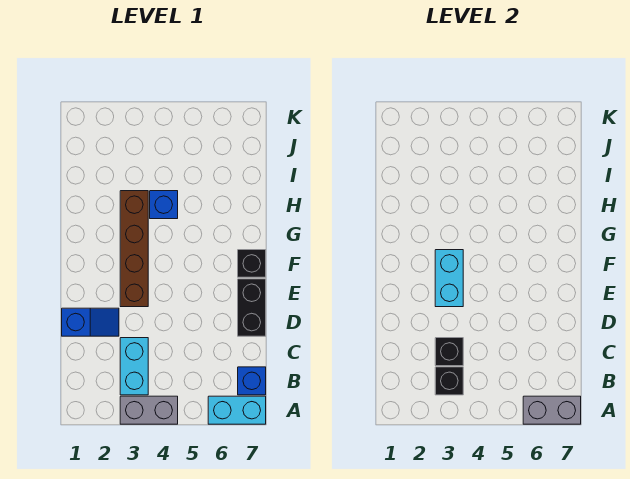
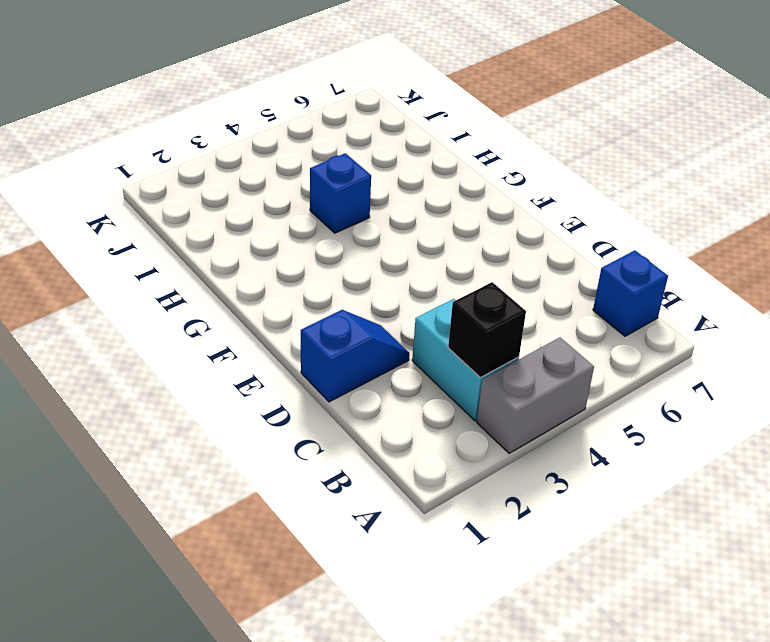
none -> cyan brick A6:A7 level 1
none -> black brick D7:E7 level 1
none -> brown brick E3:H3 level 1

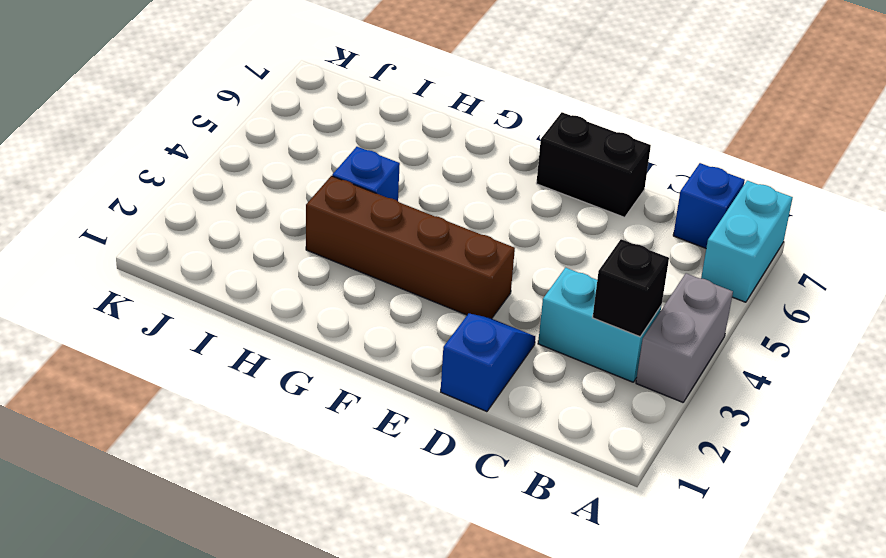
none -> black brick F7 level 1
none -> grey brick A6:A7 level 2
none -> black brick C3 level 2

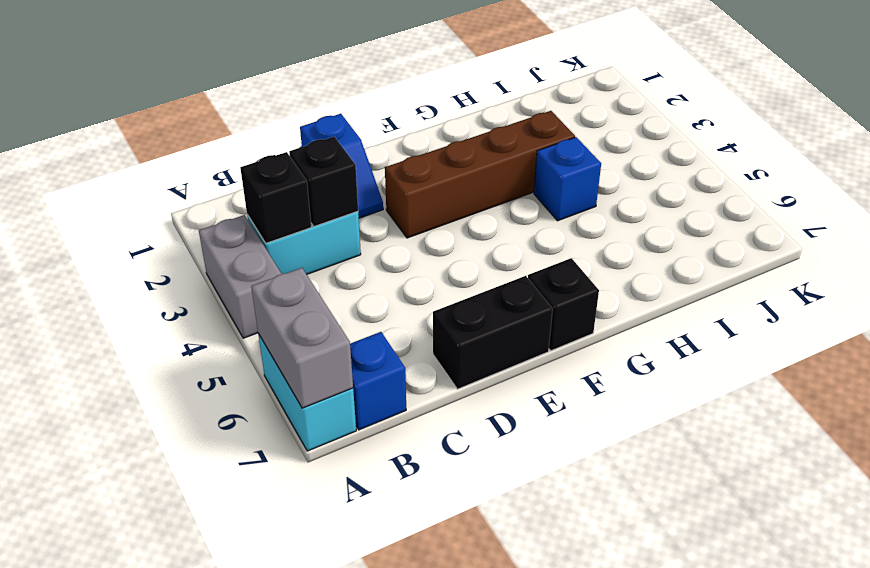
none -> cyan brick E3:F3 level 2

